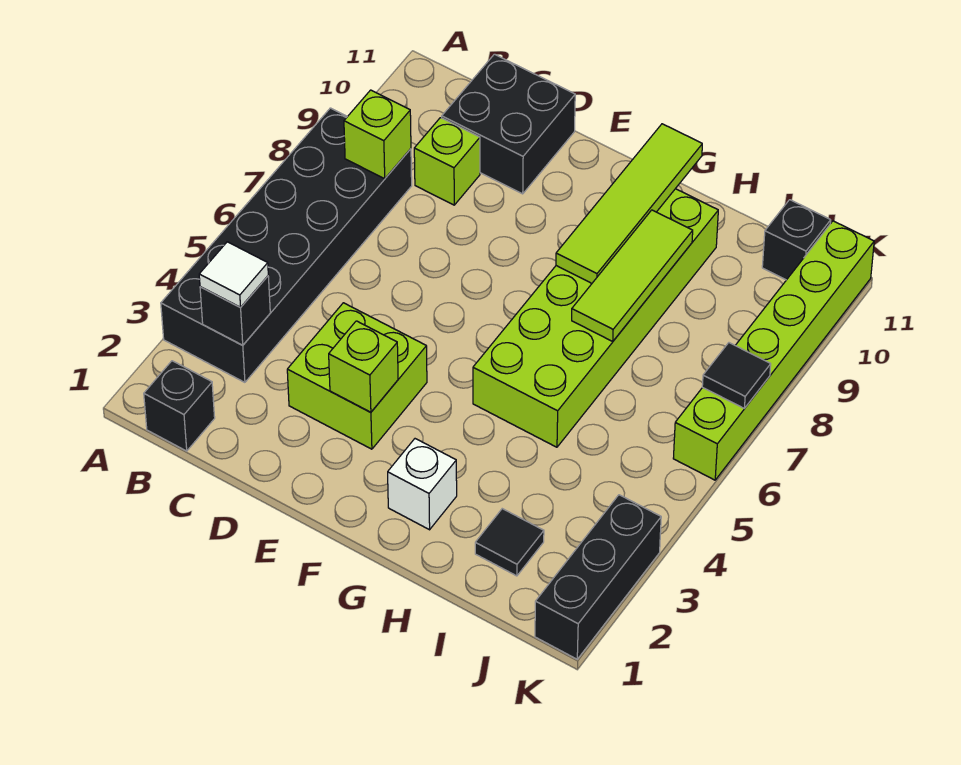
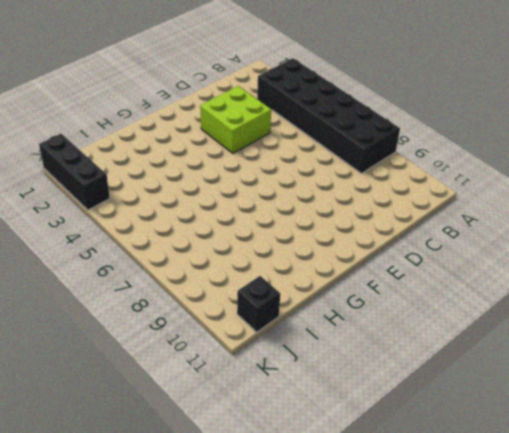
none -> black brick B1 level 1
none -> lime brick C9 level 1
none -> black brick C10:D11 level 1

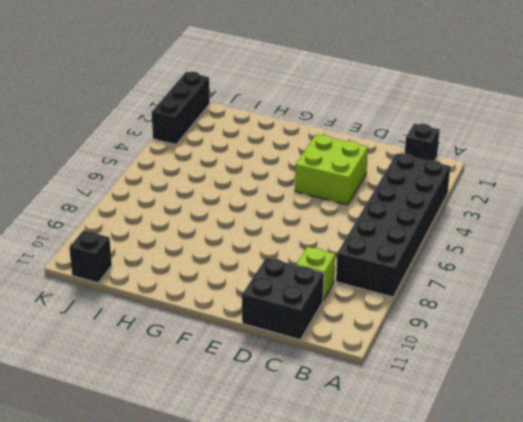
none -> white brick G2 level 1
none -> lime brick G5:H10 level 1
none -> black tile I2 level 1

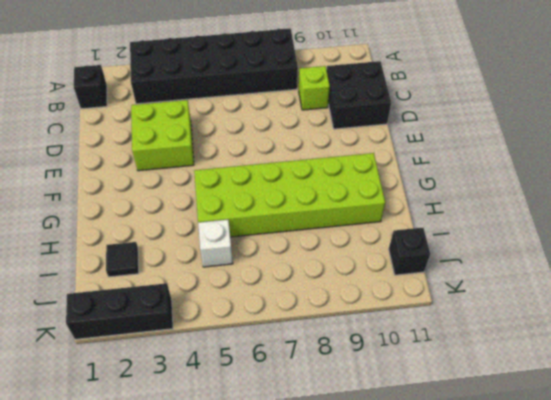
white brick I5 level 1 -> white brick G2 level 1
none -> lime brick K6:K11 level 1
none -> black brick B3 level 2
none -> lime brick B8 level 2

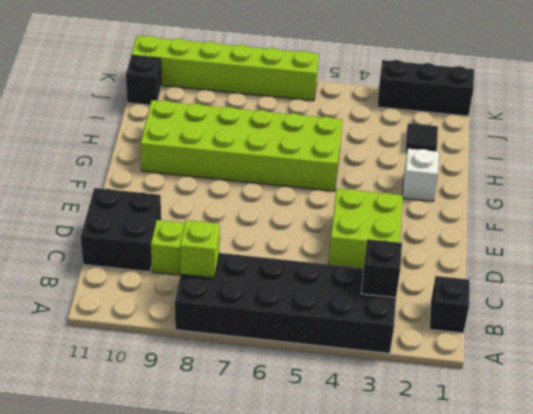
none -> lime brick E3 level 2
none -> lime tile G8:G11 level 2
none -> lime tile H7:H9 level 2

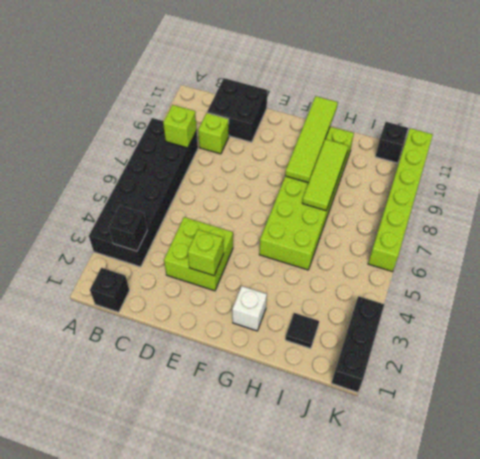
none -> black tile K7 level 2
none -> white tile B3 level 3

